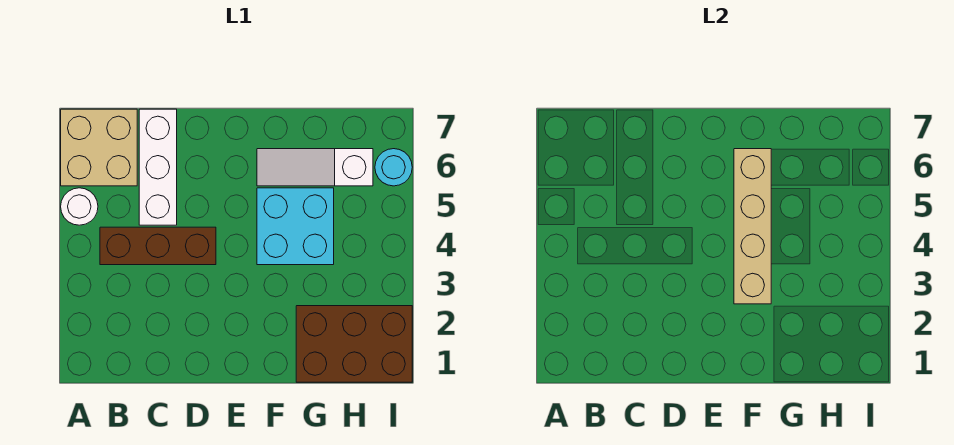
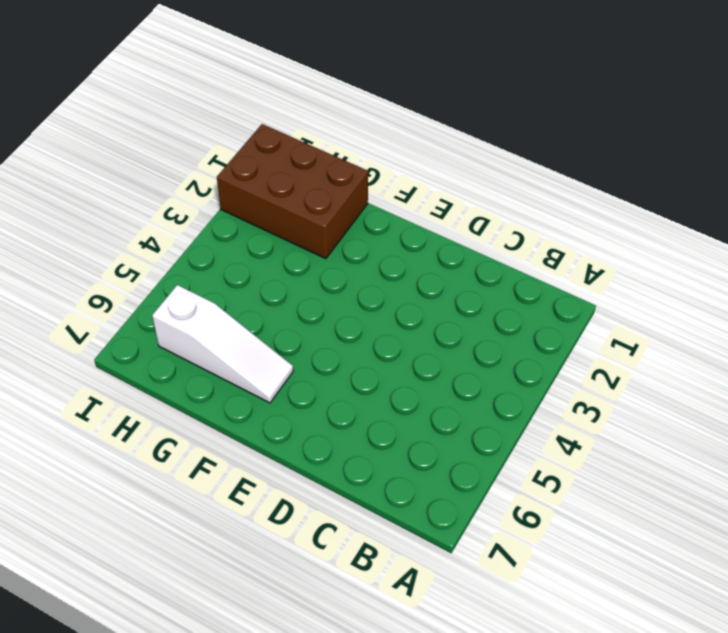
none -> white round brick A5 level 1
none -> tan brick A6:B7 level 1

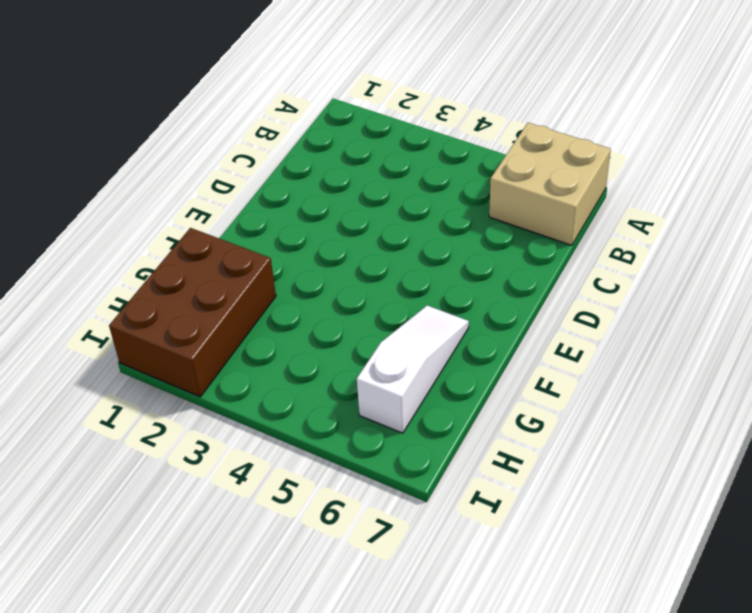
none -> white round brick A5 level 1
none -> brown brick B4:D4 level 1

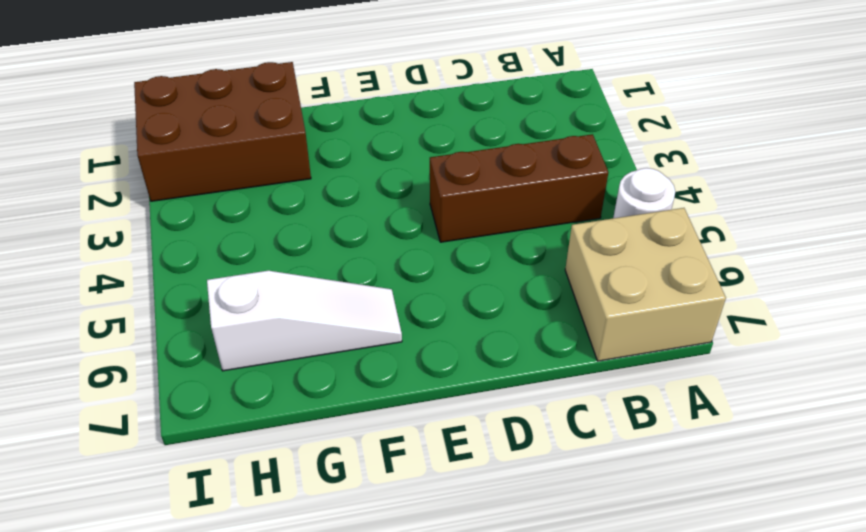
none -> white brick C5:C7 level 1
none -> cyan brick F4:G5 level 1

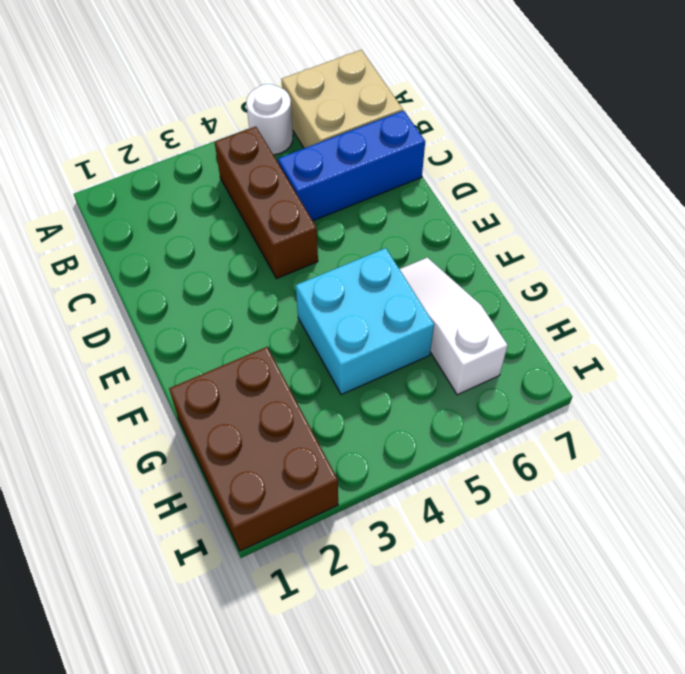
blue brick C5:C7 level 1 -> white brick C5:C7 level 1
none -> cyan round brick I6 level 1
none -> tan brick F3:F6 level 2

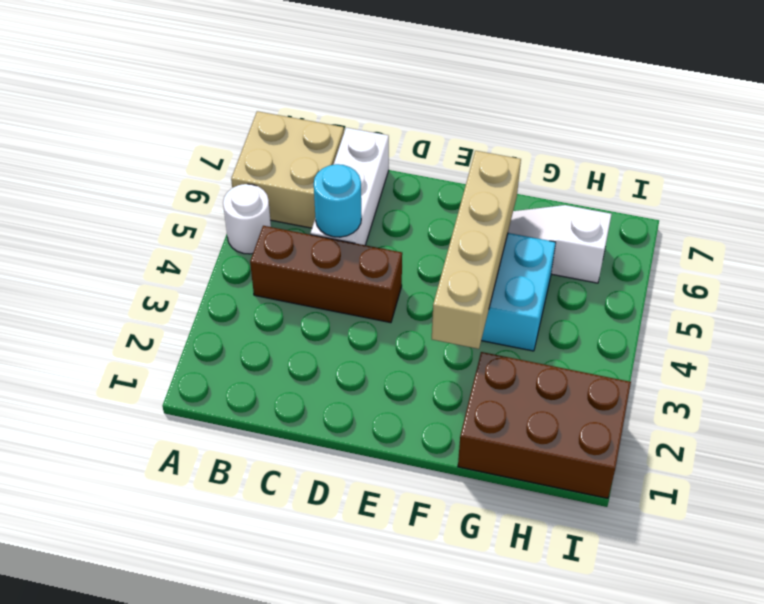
cyan round brick C5 level 2 -> cyan round brick I6 level 1

